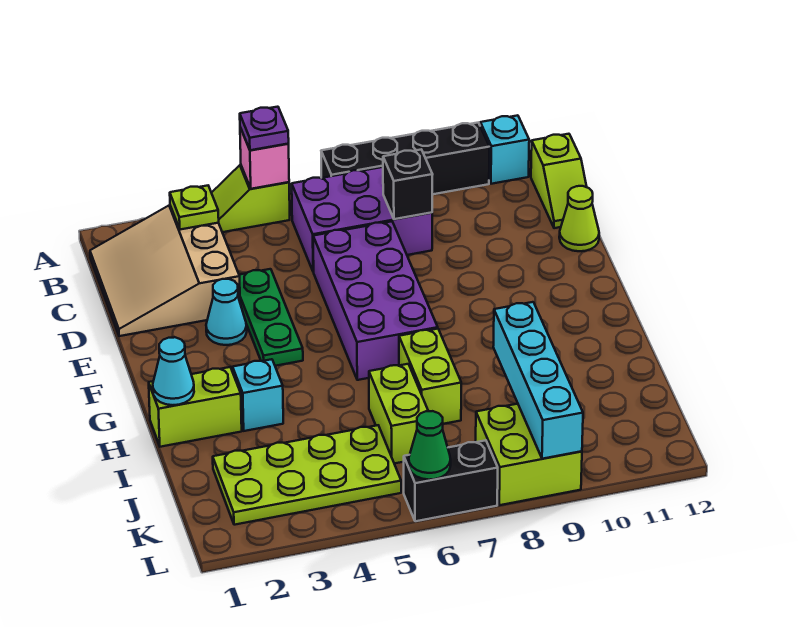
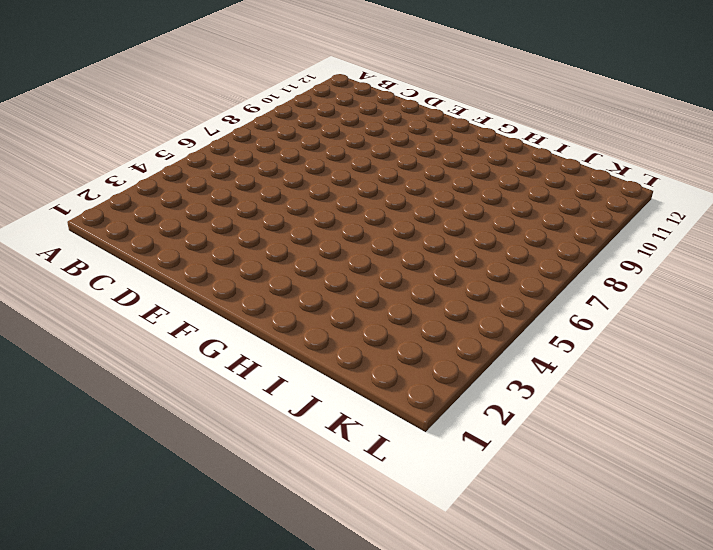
none -> lime slope A4:A5 level 1 top 5
none -> black brick A7:A10 level 1
none -> cyan brick A11 level 1

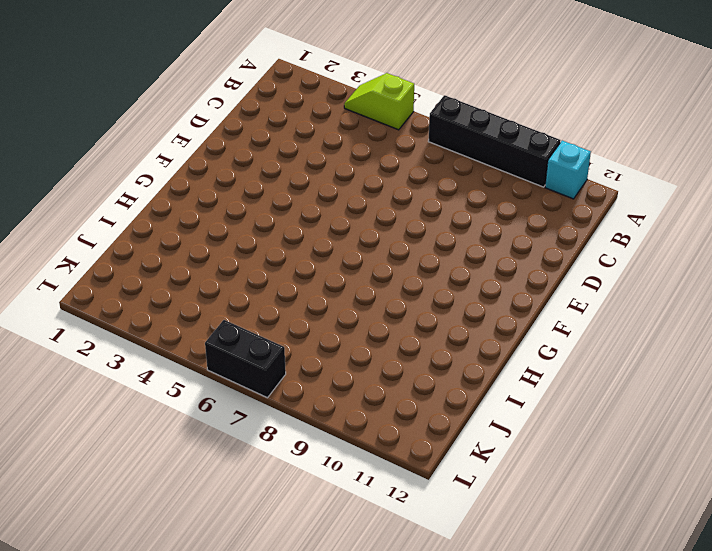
none -> tan slope B1:D3 level 1 top 3
none -> purple brick B6:C8 level 1
none -> lime slope B12:C12 level 1 top B

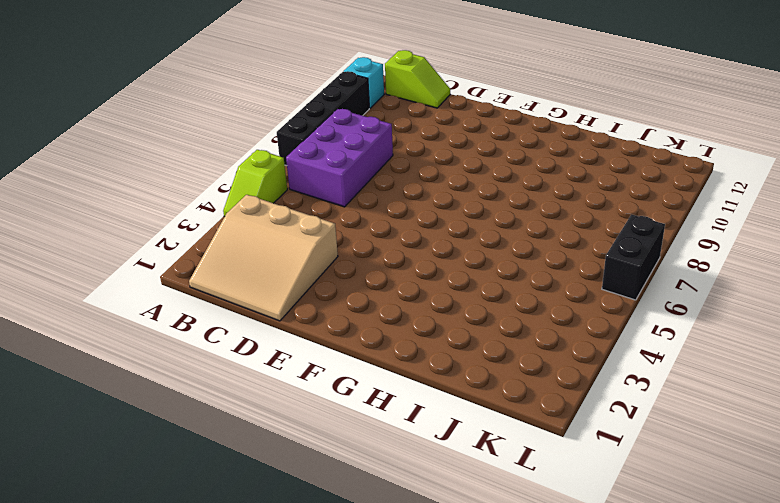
none -> green plate D4:F4 level 1
none -> purple brick D6:G7 level 1
none -> lime cone D12 level 1

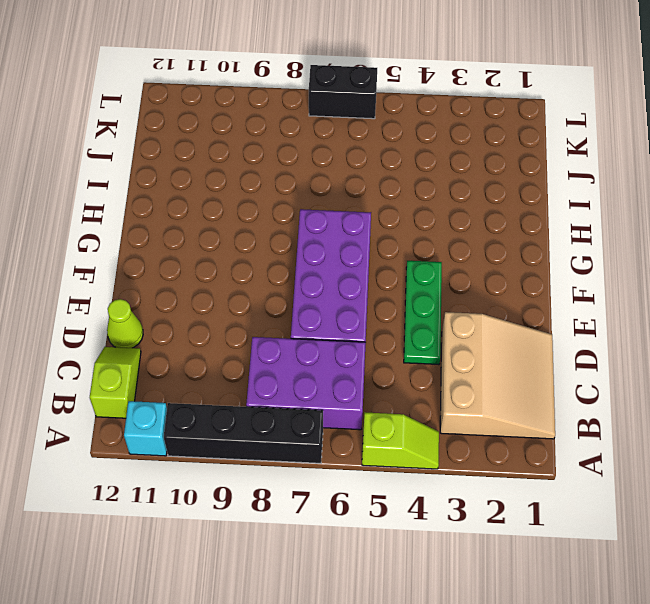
none -> cyan cone E3 level 1
none -> lime brick H1:H2 level 1
none -> cyan brick H3 level 1

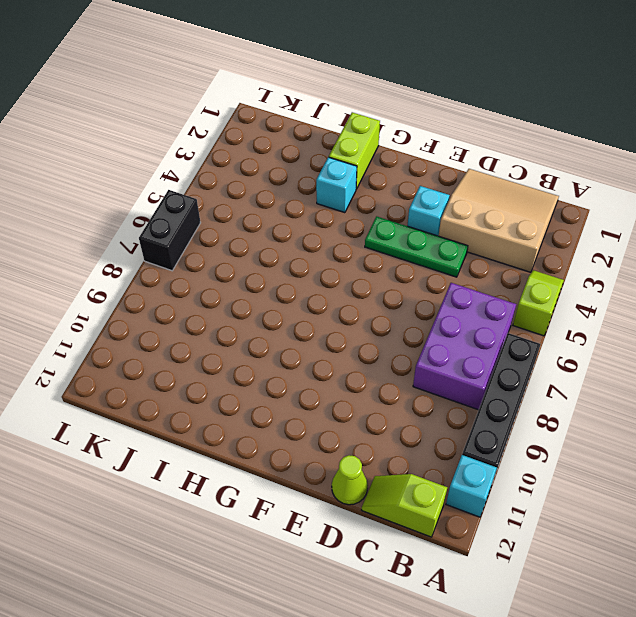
cyan brick E3 level 1 -> cyan cone E3 level 1
none -> purple brick D6:G7 level 1
none -> lime brick H7:I7 level 1
none -> lime brick I6:J6 level 1

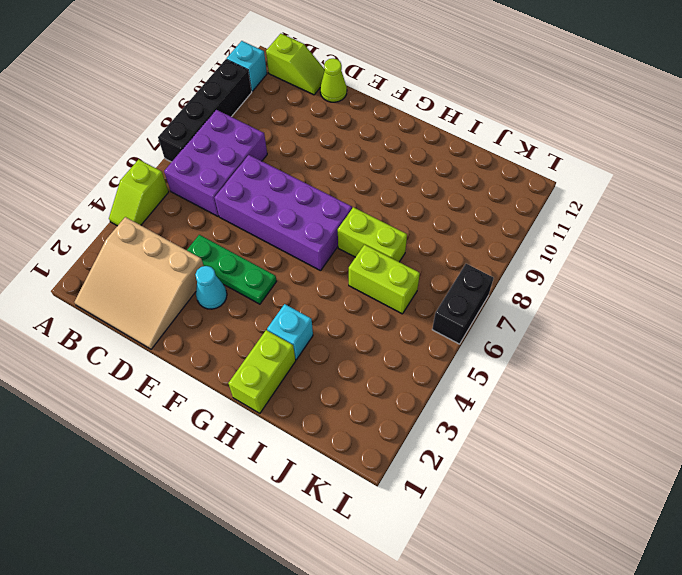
none -> lime plate J2:K5 level 1
none -> lime brick K8:L9 level 1
none -> pink brick A5 level 2

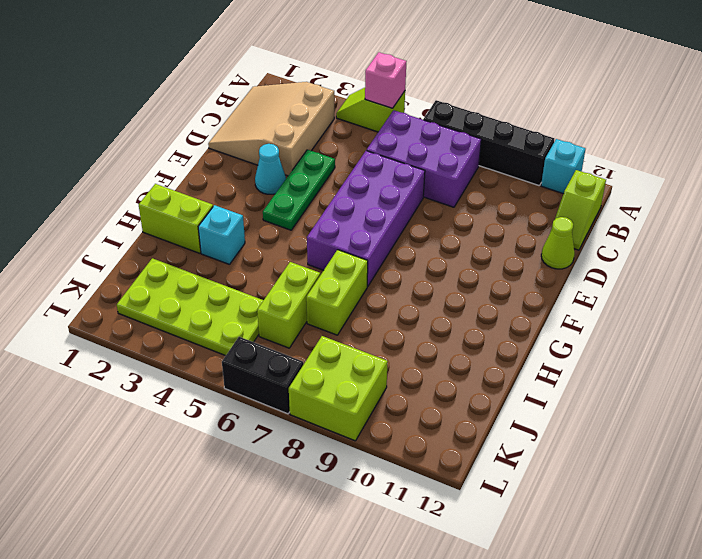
none -> lime plate B3 level 2
none -> black brick C8 level 2
none -> cyan cone H1 level 2

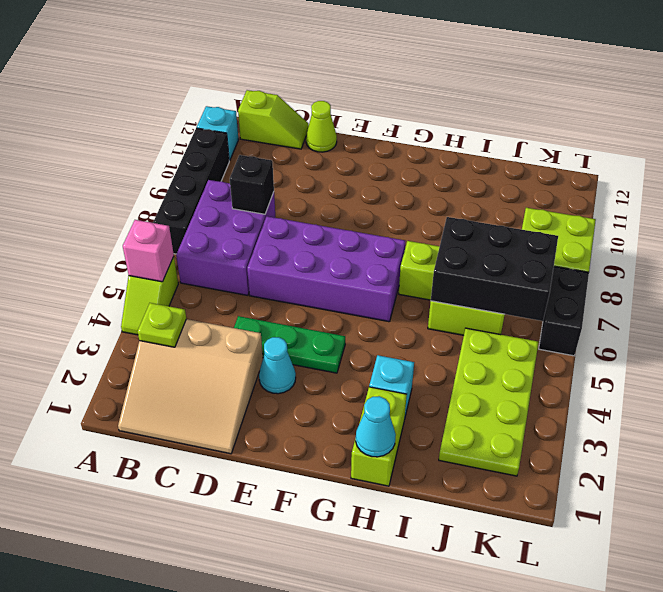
black brick I6:K7 level 2 -> none
none -> cyan brick I9:L9 level 2
none -> green cone L6 level 2
none -> purple plate A5 level 3

